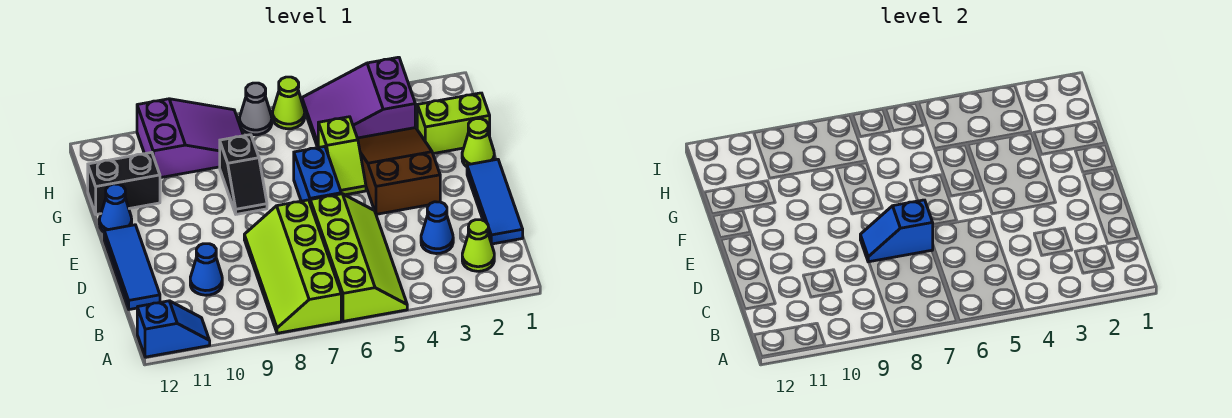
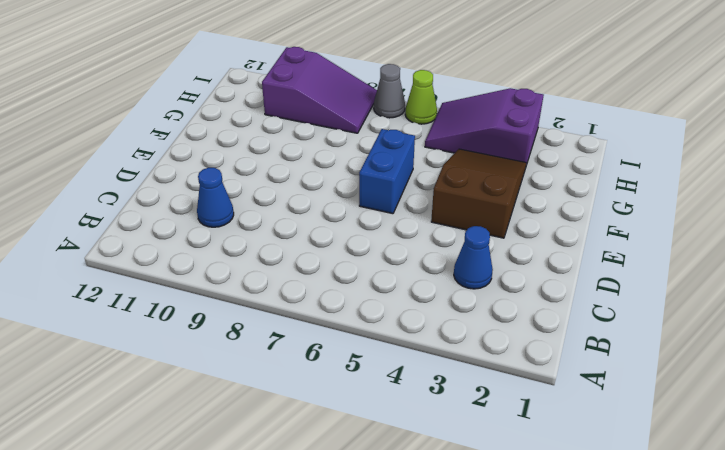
none -> lime slope A5:D6 level 1 top 6
none -> lime slope A7:D8 level 1 top 7
none -> blue slope A11:A12 level 1 top 12

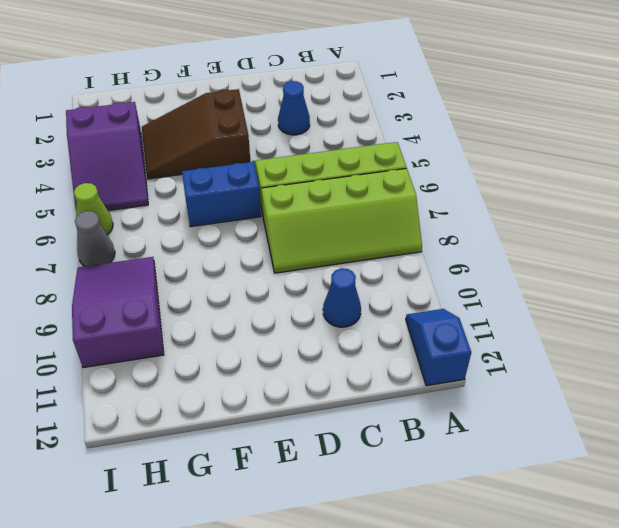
none -> lime cone B2 level 1
none -> blue tile C1:E1 level 1
none -> blue tile C12:E12 level 1

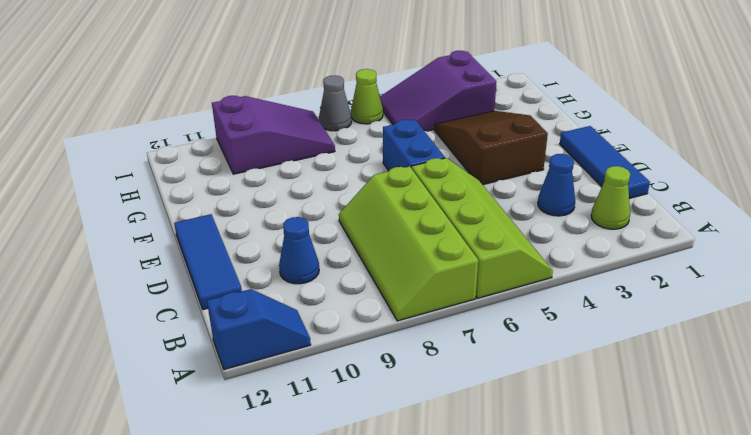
none -> lime cone F1 level 1
none -> lime slope F5:G5 level 1 top G
none -> black slope F8:G8 level 1 top G

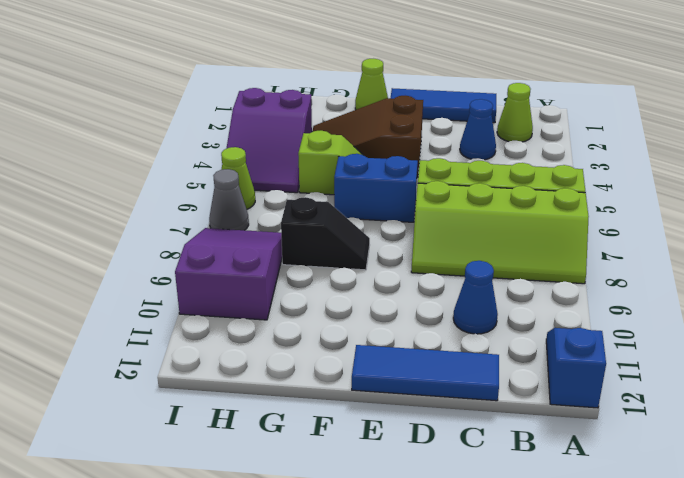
none -> blue cone F12 level 1
none -> lime brick G1:G2 level 1
none -> black brick G11:G12 level 1

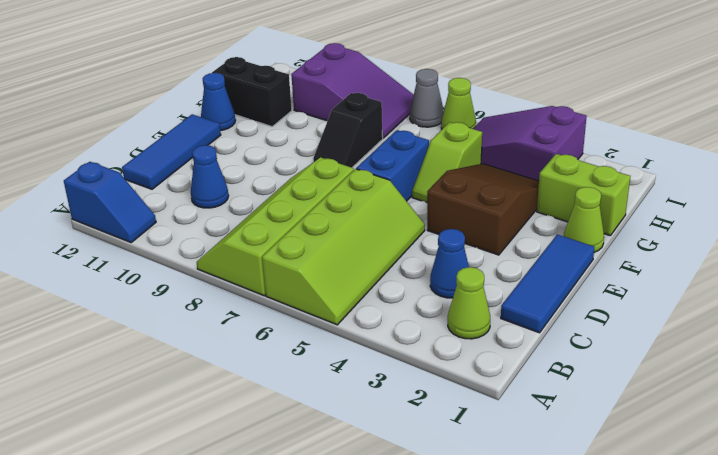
none -> blue slope D7:D8 level 2 top 7

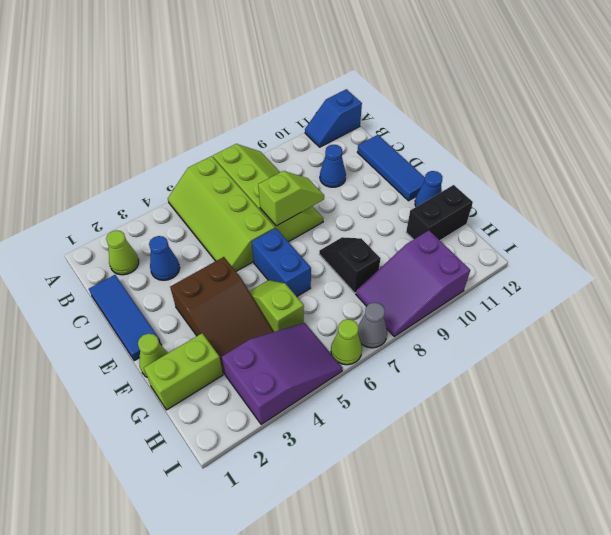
lime slope D7:D8 level 2 top 7 -> blue slope D7:D8 level 2 top 7

